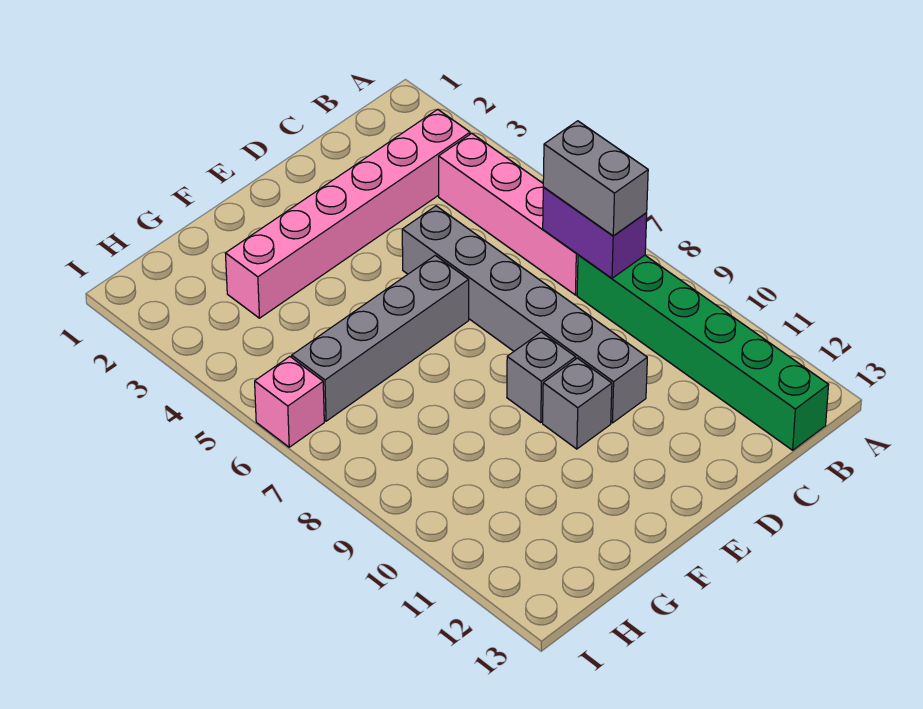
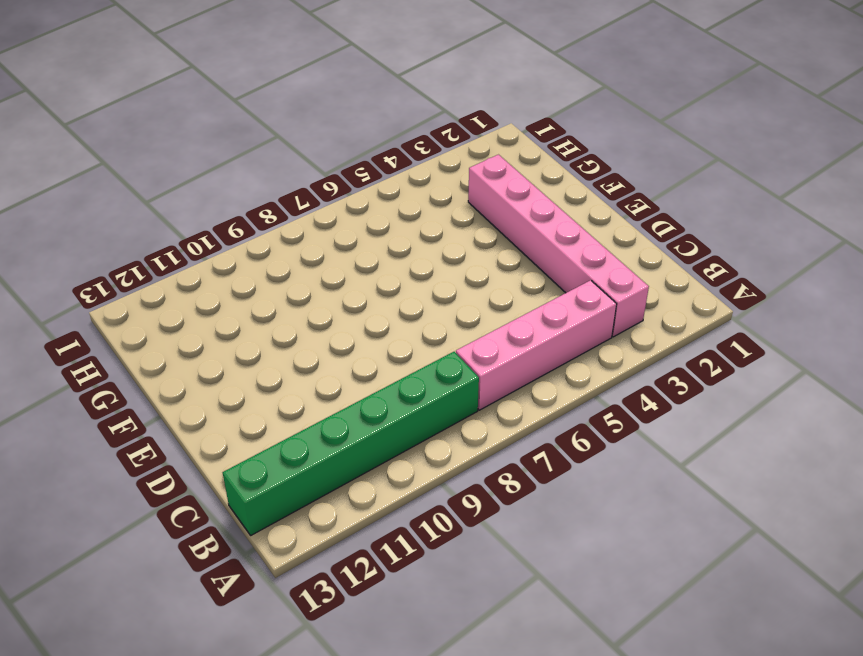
none -> grey brick D5:D10 level 1
none -> grey brick E6:H6 level 1

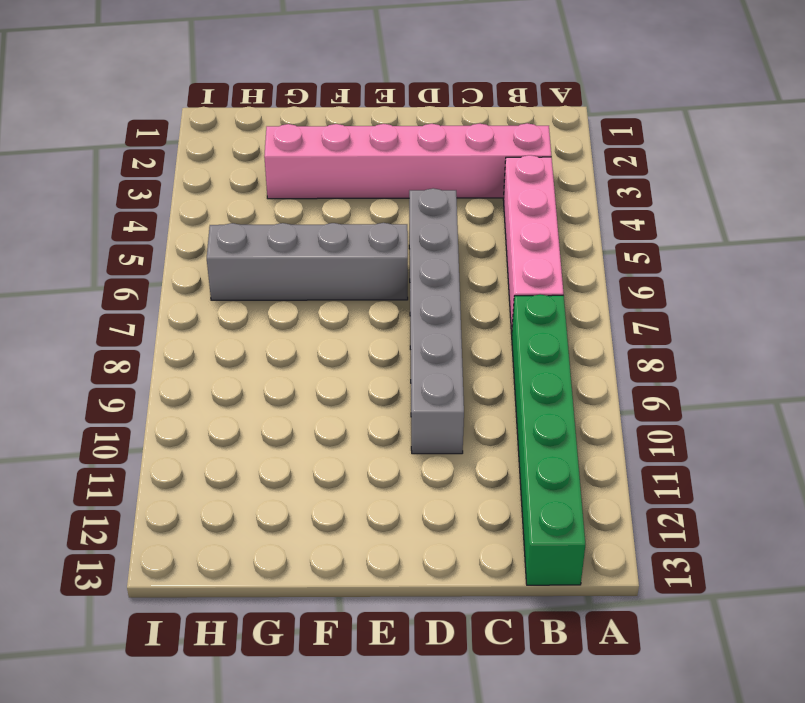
none -> grey brick E9 level 1
none -> grey brick E10 level 1

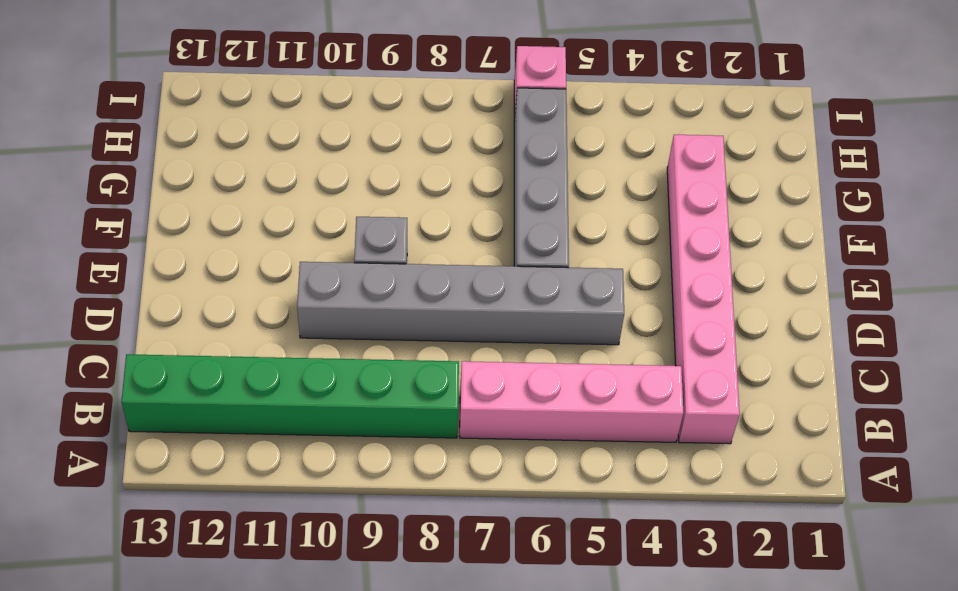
none -> grey brick E10 level 1
none -> purple brick B7:B8 level 2

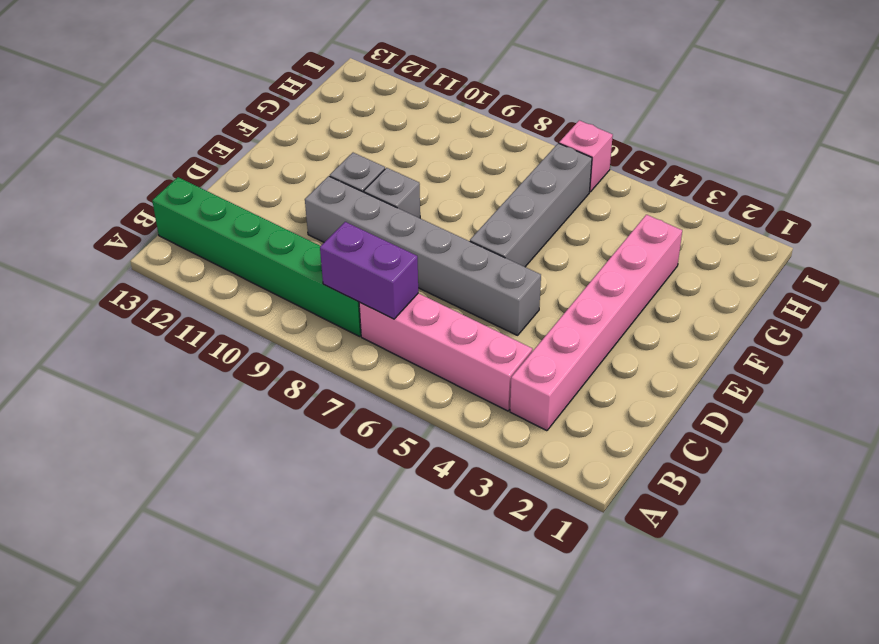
none -> grey brick B7:B8 level 3

